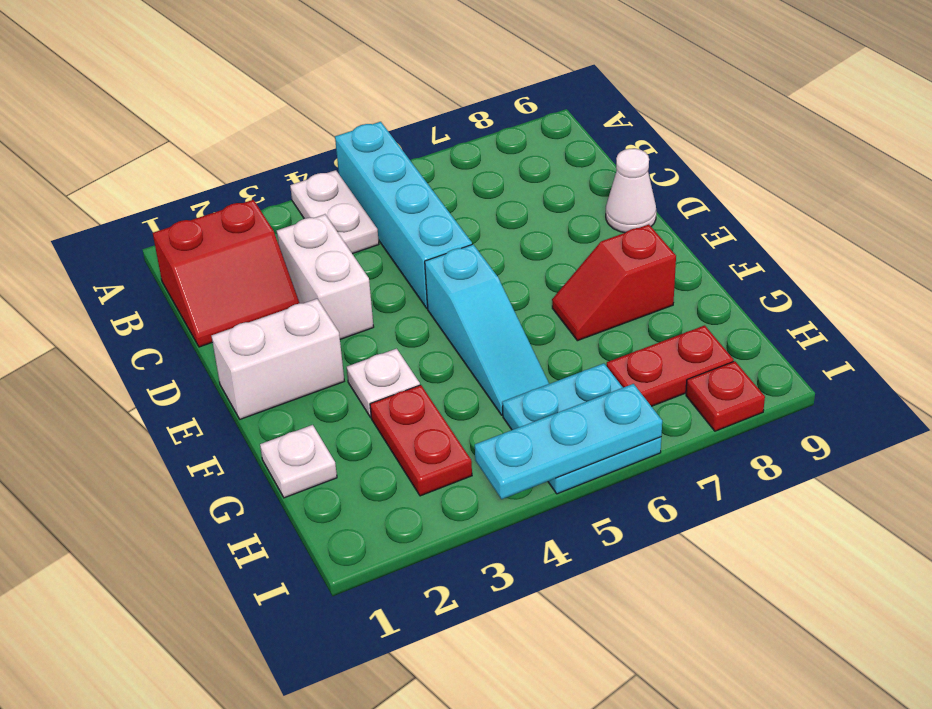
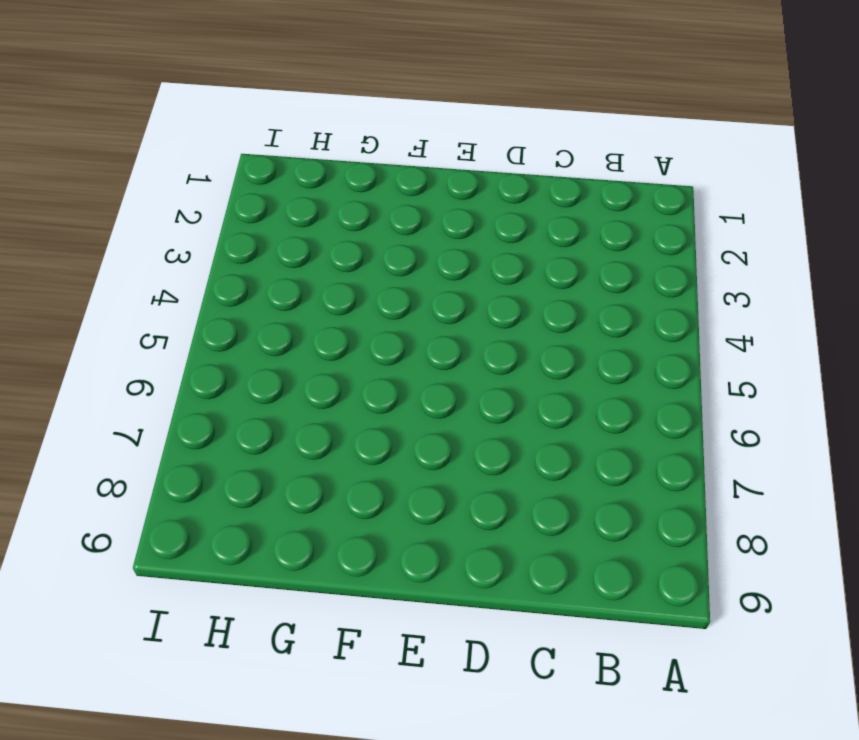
none -> white plate A4:B4 level 1
none -> cyan brick A5:D5 level 1
none -> red slope B1:C2 level 1 top B

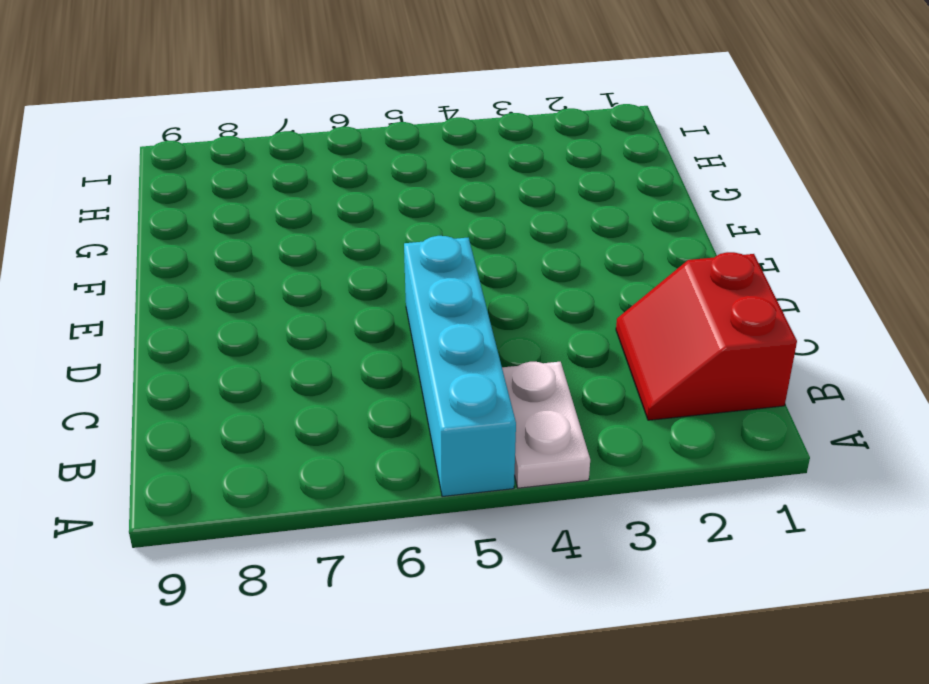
red slope B1:C2 level 1 top 1 -> red slope B1:C2 level 1 top B
none -> white brick C3:D3 level 1
none -> white cone D9 level 1
none -> white brick E1:E2 level 1

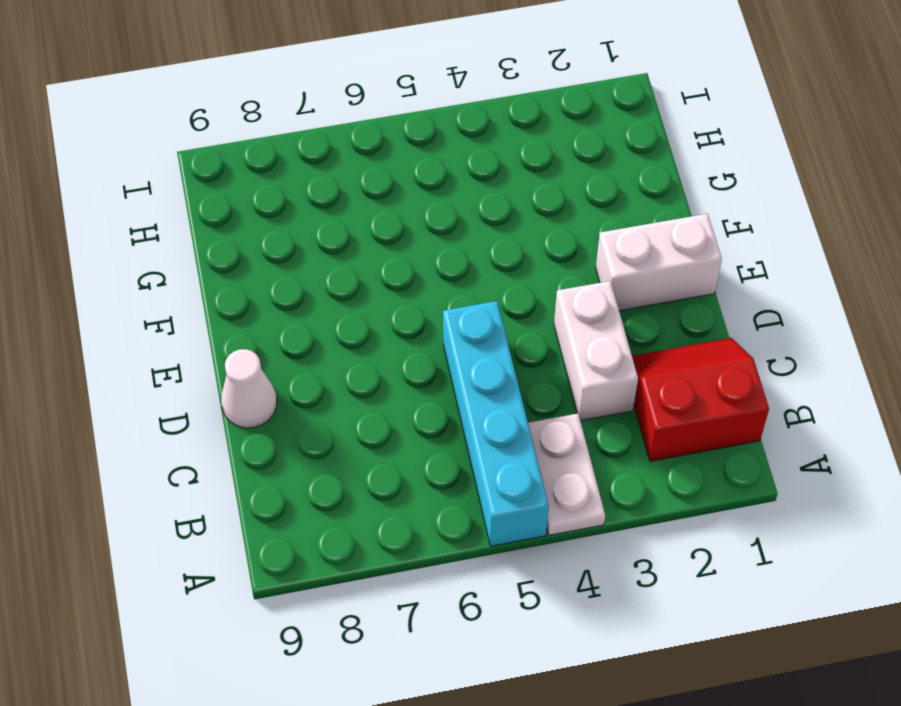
none -> cyan slope E5:G5 level 1 top E
none -> white plate F3 level 1
none -> red slope F7:F8 level 1 top 8

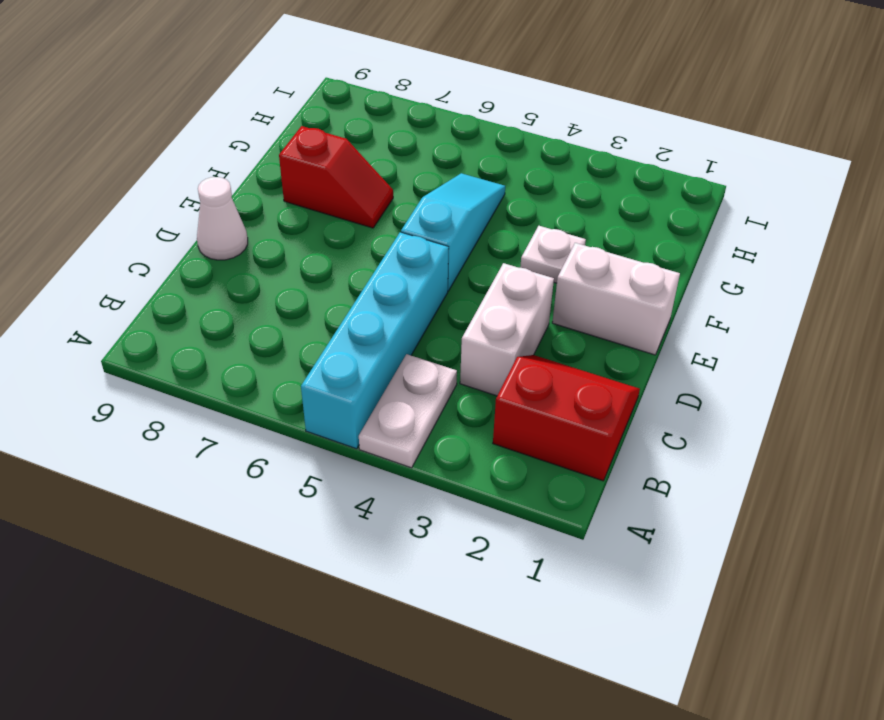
none -> white plate G1 level 1
none -> red plate G3:H3 level 1
none -> cyan plate H5:I6 level 1

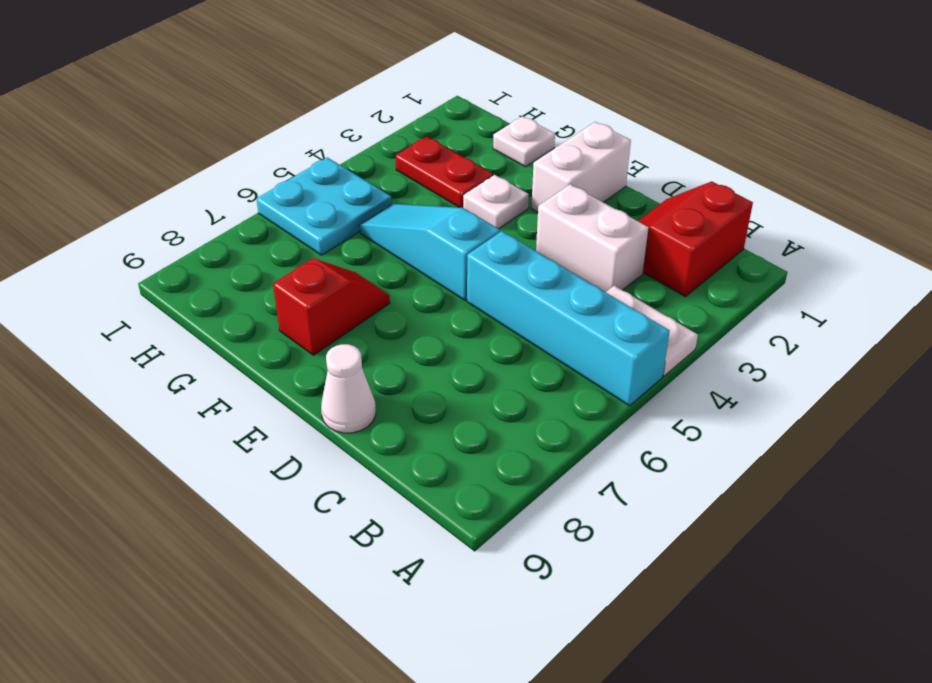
none -> red plate H7:H8 level 1
none -> red plate I8 level 1
none -> cyan plate I4:I6 level 2

